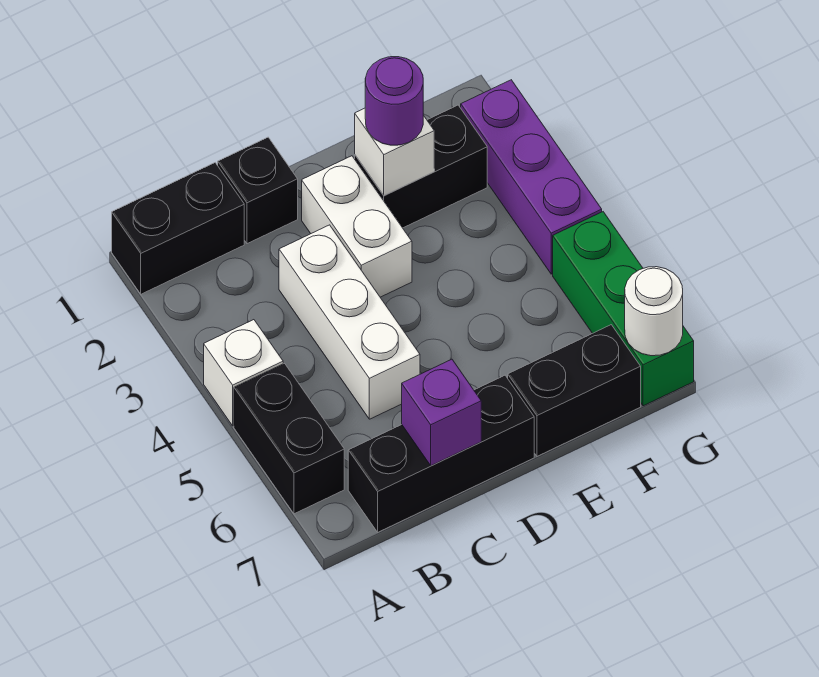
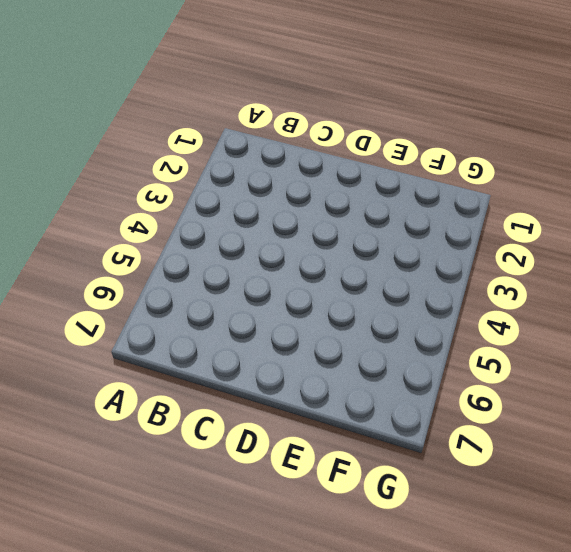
none -> black brick A1:B1 level 1
none -> white brick A4 level 1
none -> black brick A5:A6 level 1

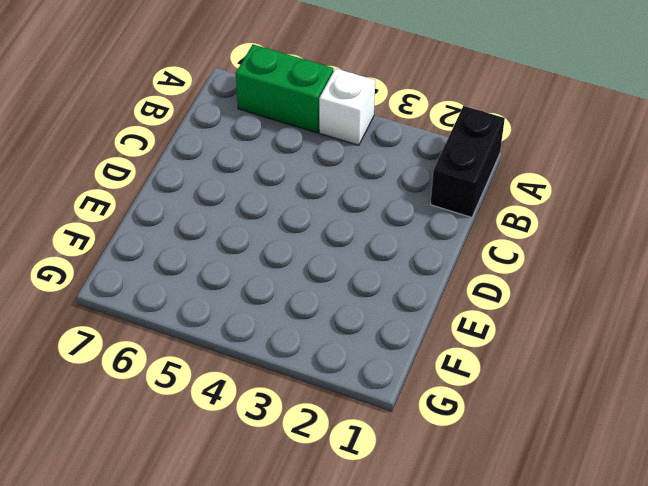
green brick A5:A6 level 1 -> black brick A5:A6 level 1
none -> black brick B7:D7 level 1
none -> black brick C1 level 1
none -> white brick C3:C5 level 1

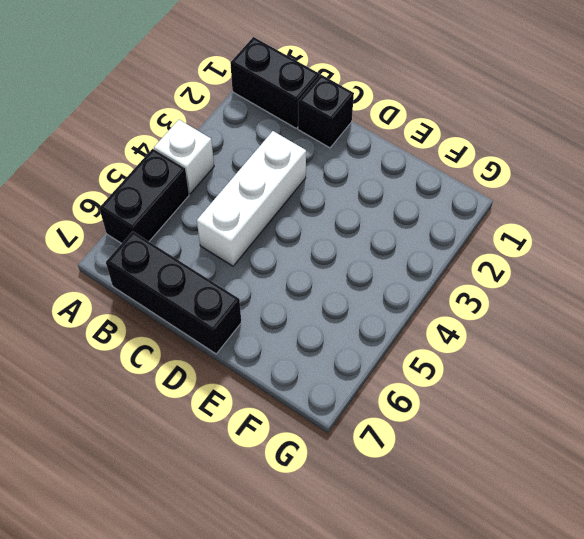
none -> white brick D2:D3 level 1
none -> black brick E2:F2 level 1
none -> black brick E7:F7 level 1

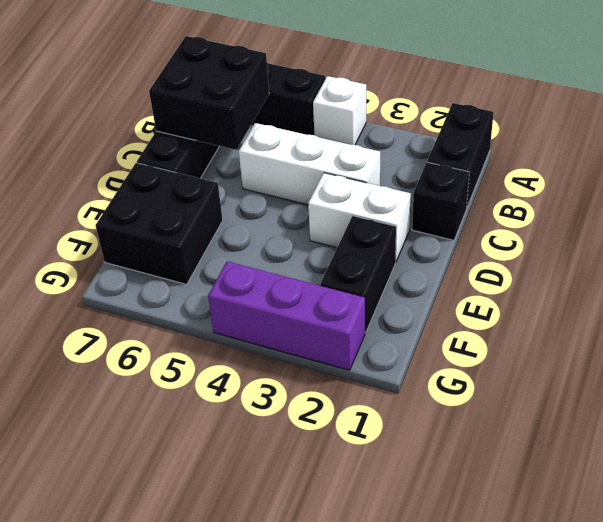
black brick B6:C7 level 2 -> purple brick C7 level 2
black brick E6:F7 level 1 -> black brick E7:F7 level 1
none -> green brick G5:G7 level 1
none -> white brick E2 level 2
none -> white round brick G7 level 2

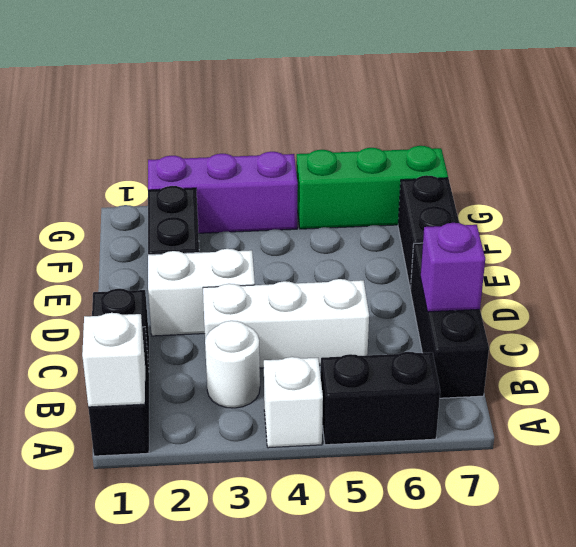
white brick A1 level 2 -> white brick E2 level 2
white round brick B3 level 1 -> white round brick G7 level 2
none -> purple round brick E2 level 3

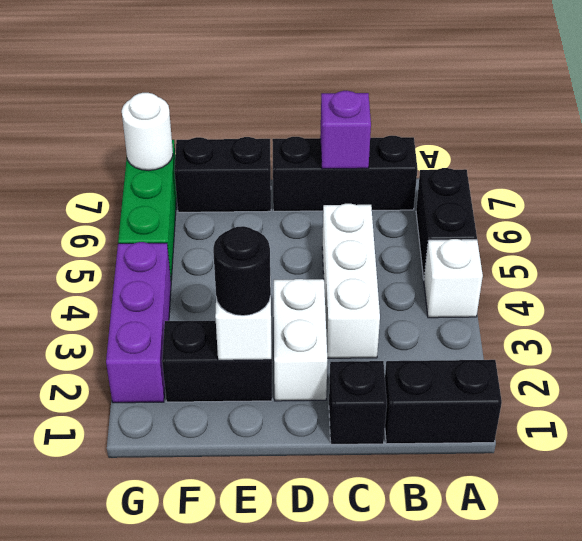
black round brick E2 level 3 -> purple round brick E2 level 3

